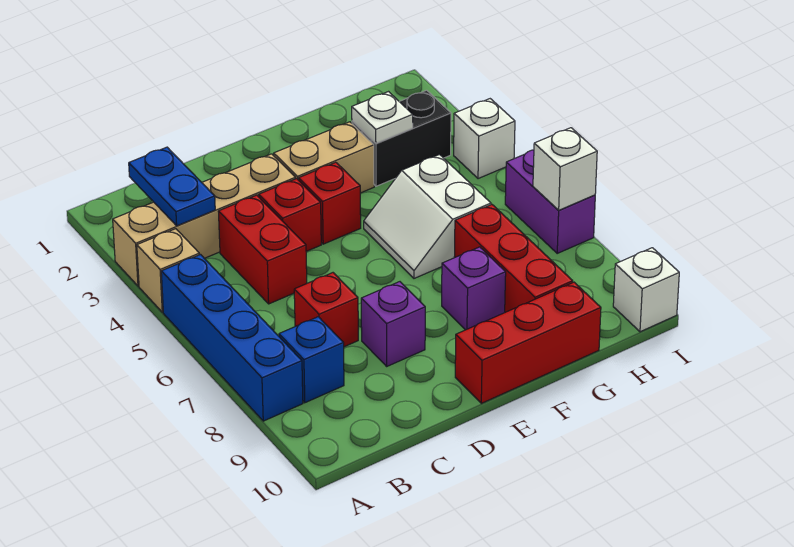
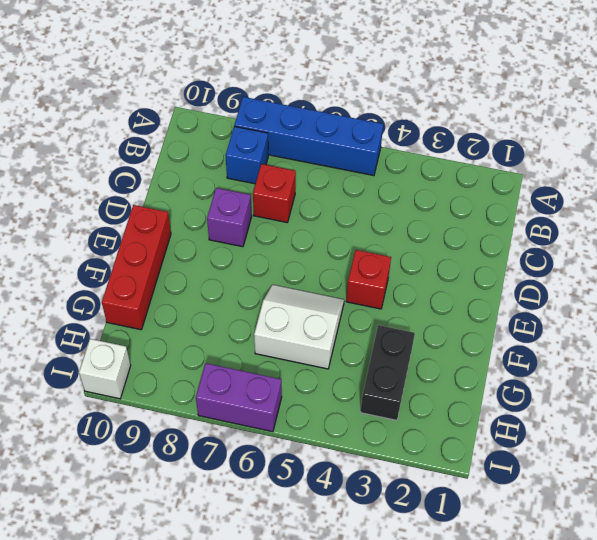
none -> tan brick A3:D3 level 1
none -> tan brick A4 level 1
none -> red brick C4:C5 level 1

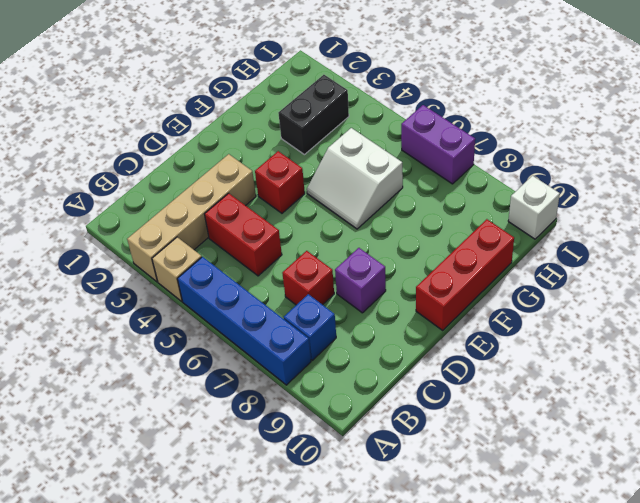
none -> red brick D4 level 1
none -> tan brick E3:F3 level 1
none -> purple brick F8 level 1

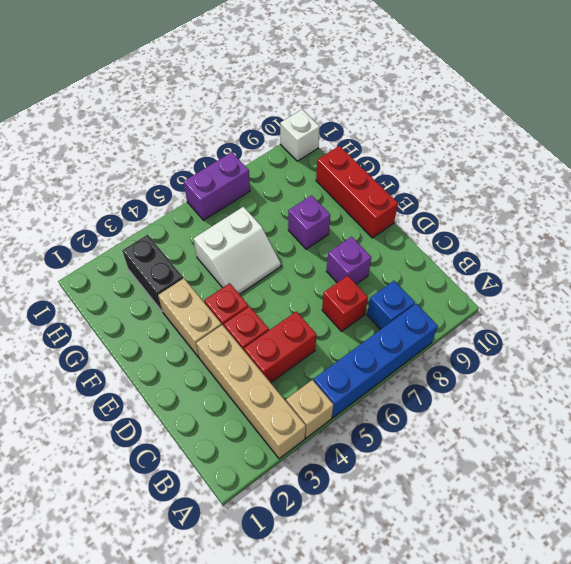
none -> red brick G7:G9 level 1
none -> white brick I4 level 1
none -> blue plate B2:B3 level 2

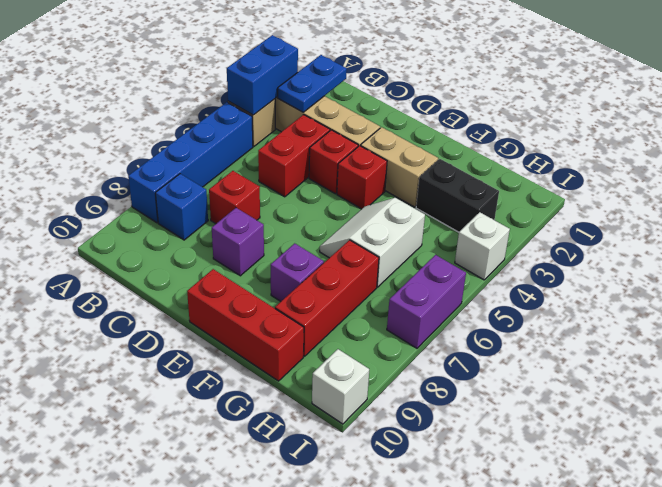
blue brick A3:A4 level 2 -> none
none -> white plate G3 level 2
none -> white brick I7 level 2

